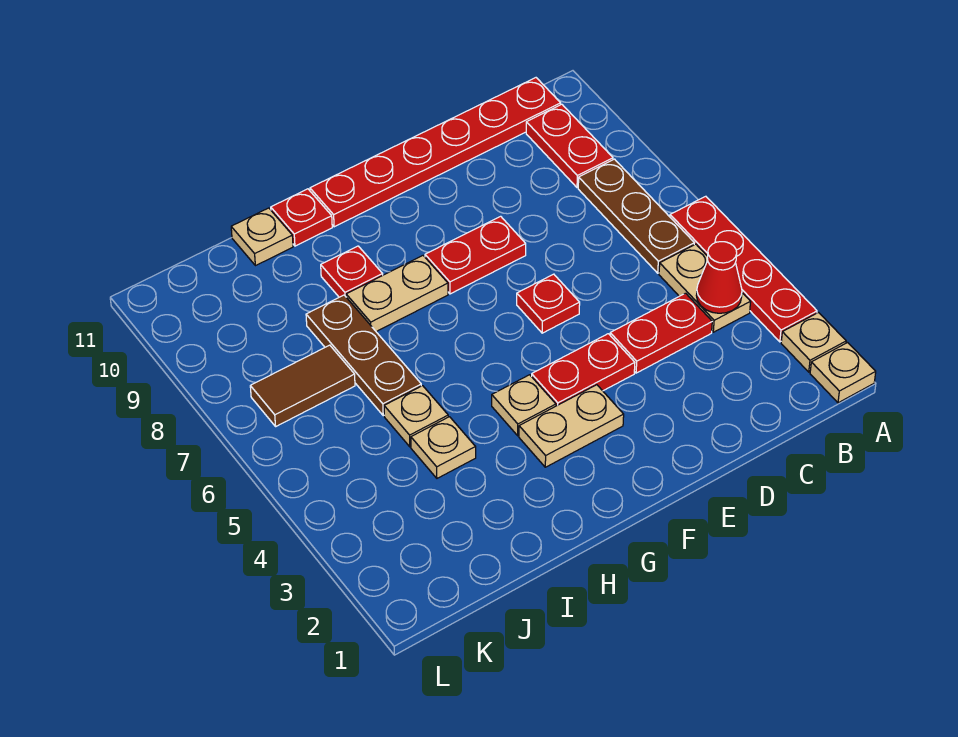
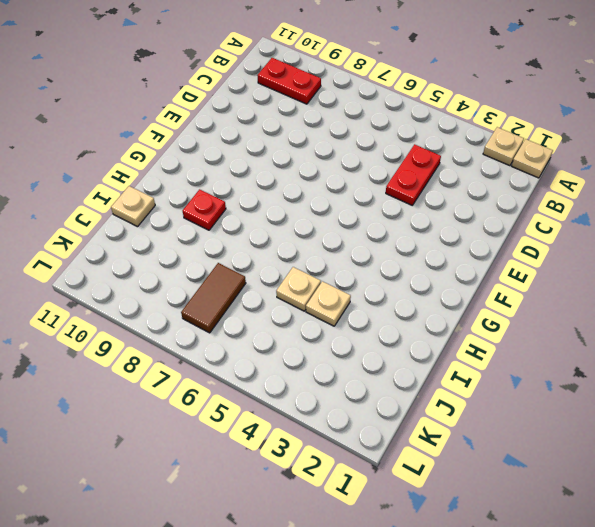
none -> red plate A3:A6 level 1
none -> tan plate B4:B5 level 1
none -> brown plate B6:B8 level 1

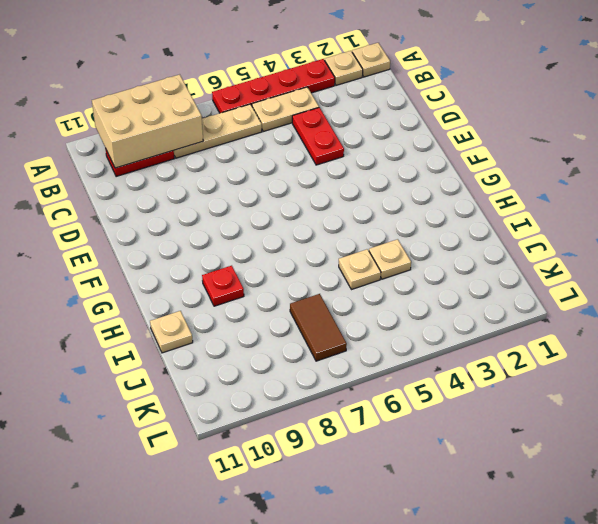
tan brick A8:B10 level 2 -> none
tan plate B6:B8 level 1 -> brown plate B6:B8 level 1
none -> red plate B11:G11 level 1
none -> red plate E4:F4 level 1
none -> red plate E6 level 1

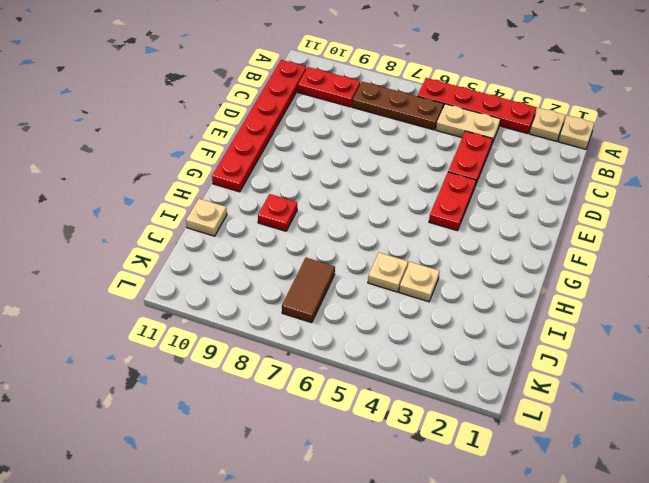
none -> red plate E6 level 1
none -> red plate E8:F8 level 1
none -> tan plate F3:G3 level 1

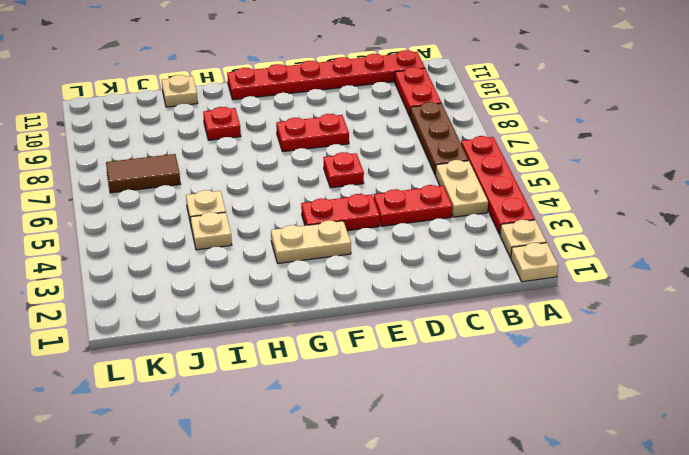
none -> tan plate G4 level 1
none -> tan plate G8:H8 level 1
none -> red plate H11 level 1

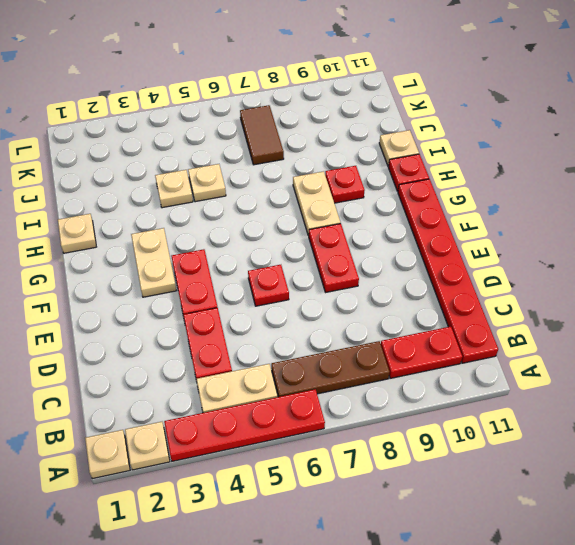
tan plate H1 level 1 -> tan plate G4 level 1
none -> brown plate I6:I8 level 1
none -> red cone B4 level 2

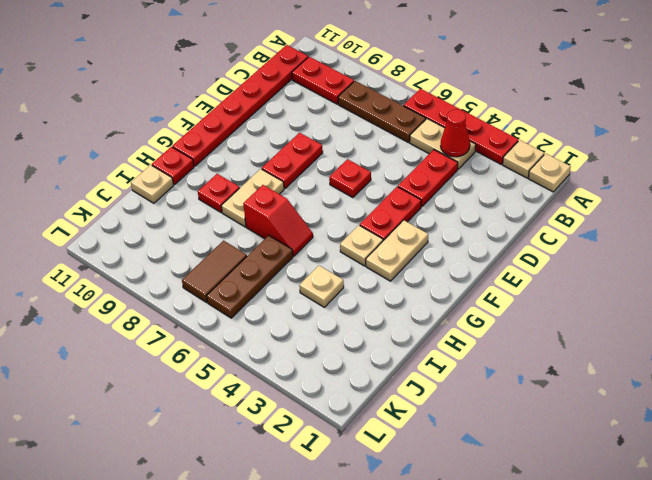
red slope H6:H7 level 1 top 7 -> none
brown plate I6:K6 level 1 -> brown plate I6:I8 level 1
none -> tan plate I5 level 1

